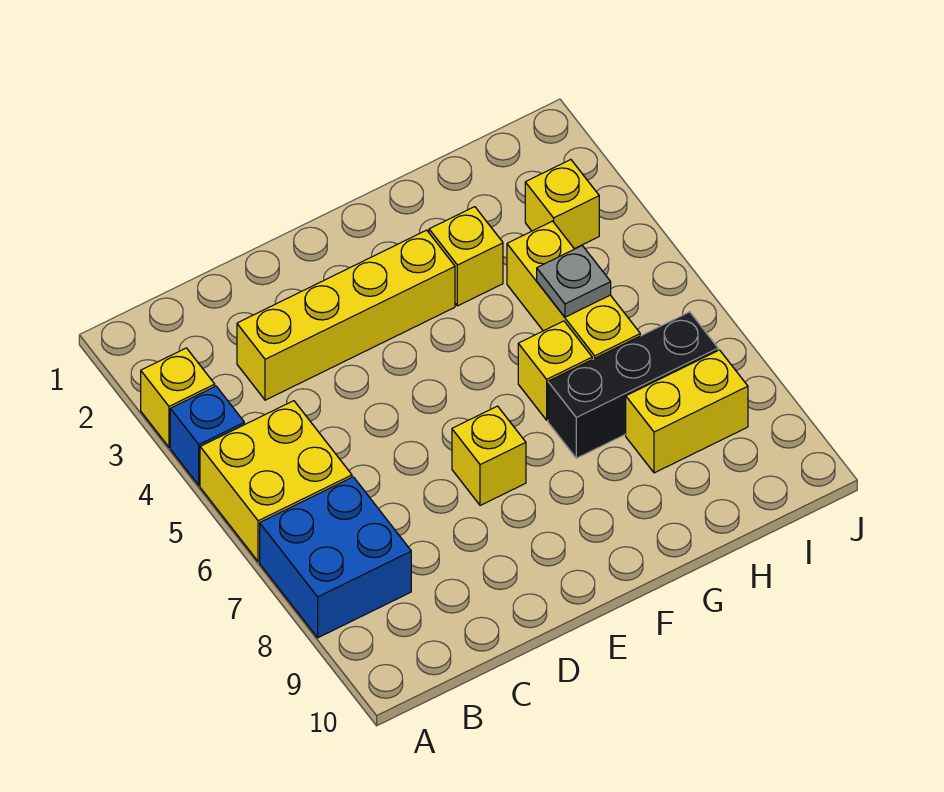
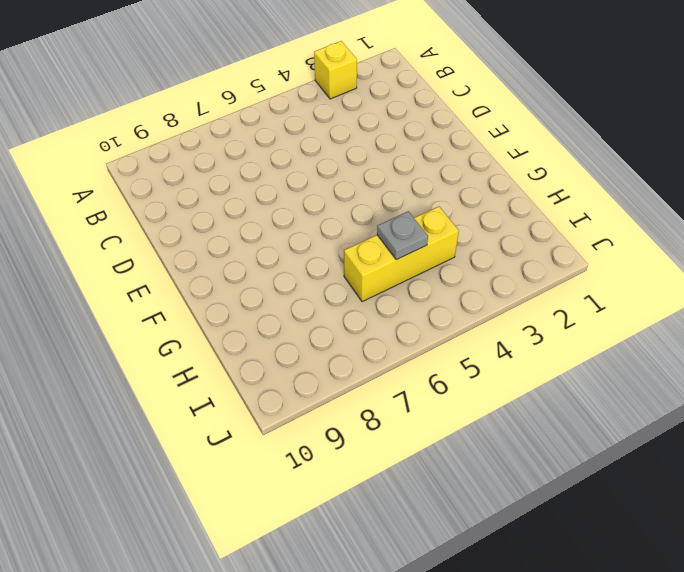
none -> blue brick A4 level 1
none -> yellow brick A5:B6 level 1
none -> blue brick A7:B8 level 1

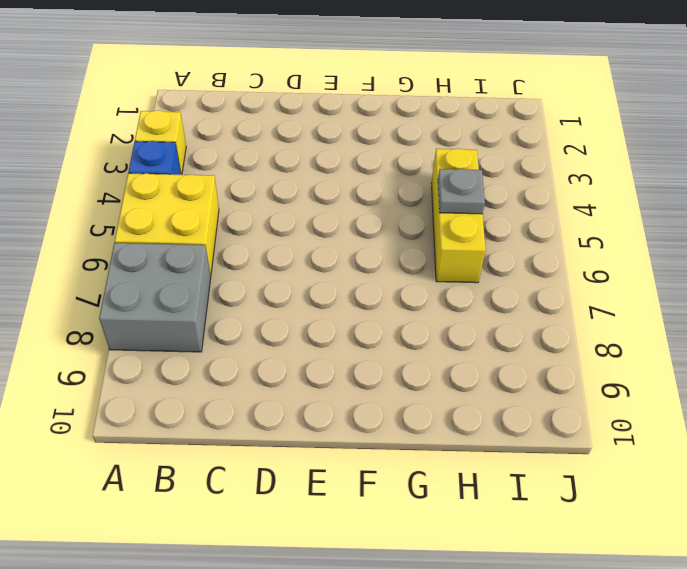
grey brick A7:B8 level 1 -> blue brick A7:B8 level 1
none -> yellow brick C3:F3 level 1
none -> yellow brick E7 level 1
none -> yellow brick G3 level 1

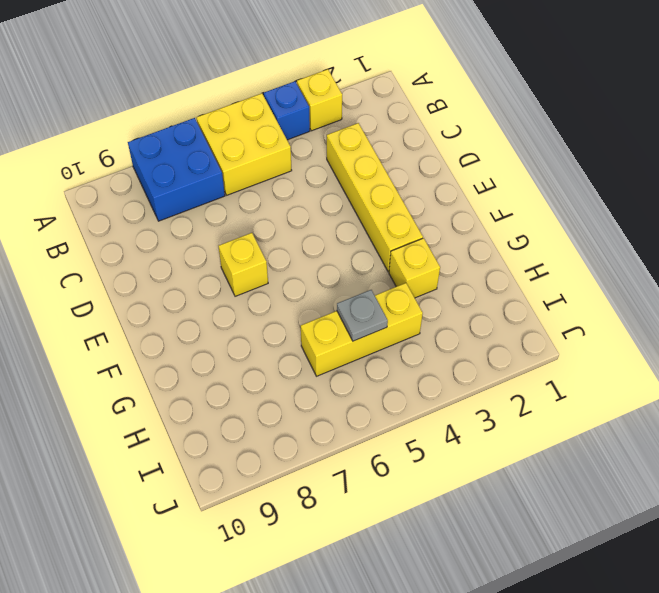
none -> yellow brick G6 level 1
none -> black brick G7:I7 level 1
none -> yellow brick H8:I8 level 1

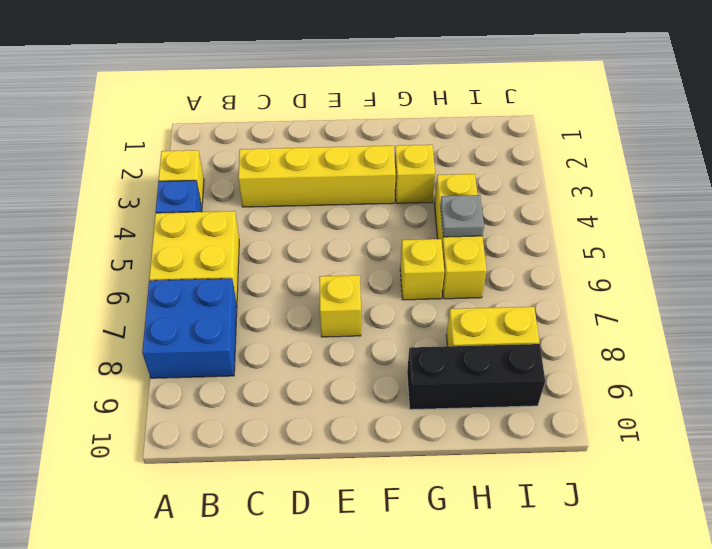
black brick G9:I9 level 1 -> black brick G7:I7 level 1
none -> yellow brick I3 level 1

